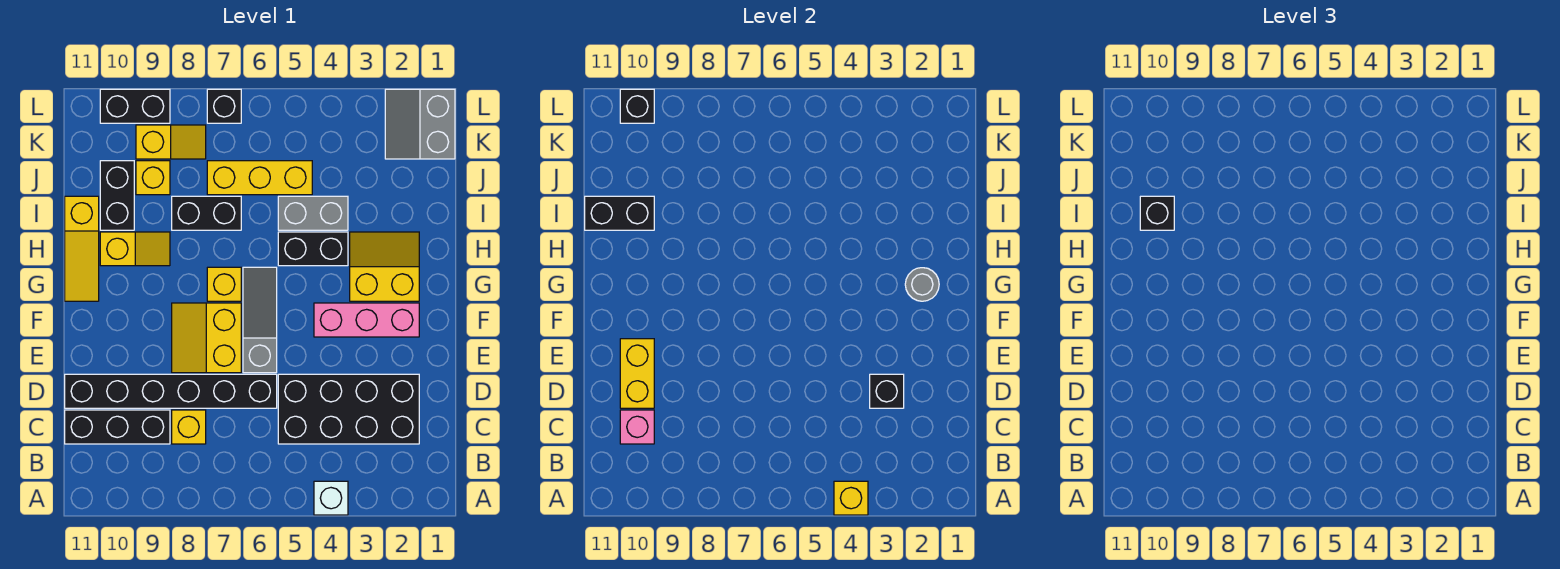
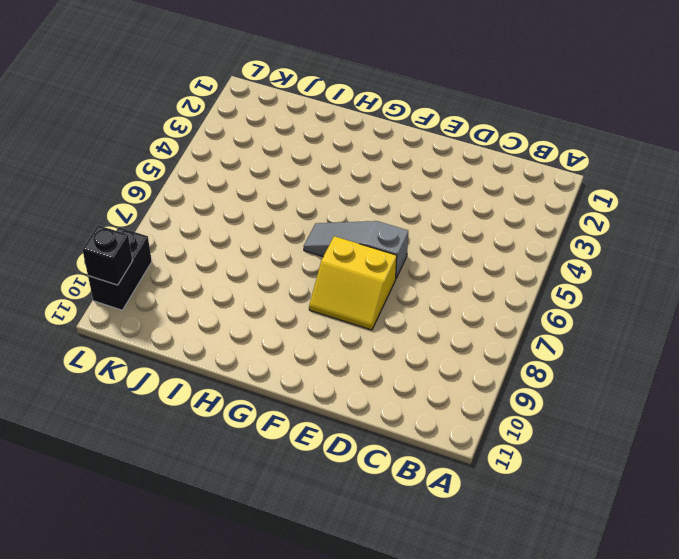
none -> white brick A4 level 1
none -> black brick C2:D5 level 1
none -> yellow brick C8 level 1
none -> black brick C9:C11 level 1

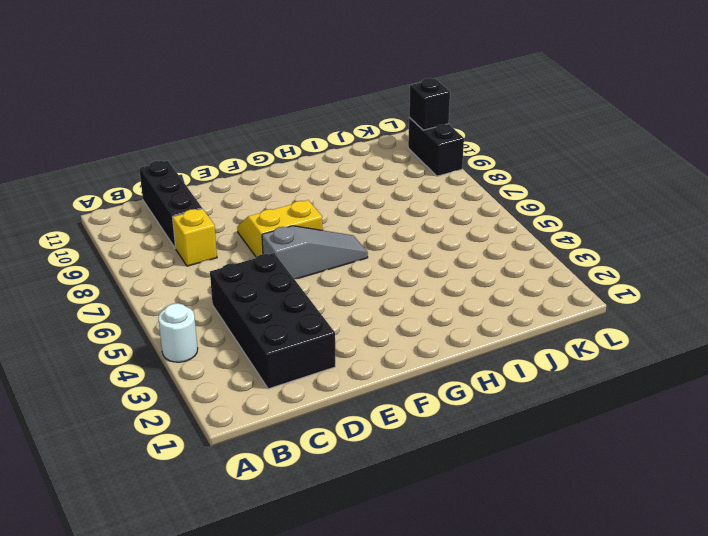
white round brick A4 level 1 -> white brick A4 level 1
none -> black brick D6:D11 level 1
none -> pink brick F2:F4 level 1
none -> yellow slope G2:H3 level 1 top G
none -> yellow brick G7 level 1

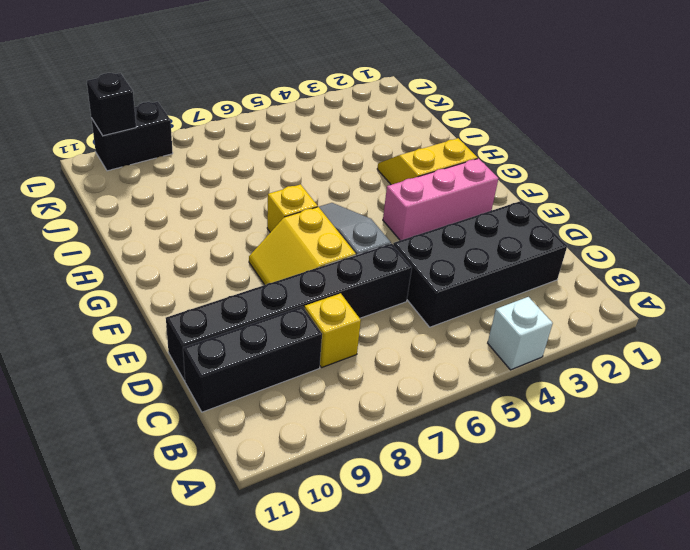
none -> yellow slope G11:I11 level 1 top I
none -> black brick H4:H5 level 1
none -> yellow slope H9:H10 level 1 top 10
none -> grey brick I4:I5 level 1

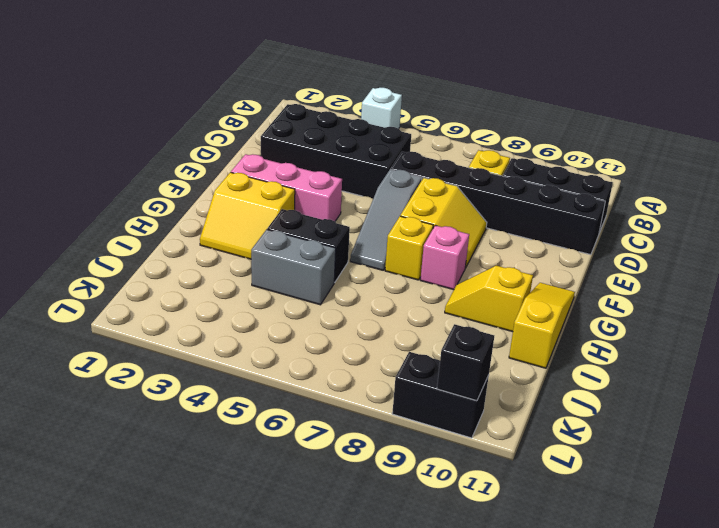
pink brick G8 level 1 -> pink brick C10 level 2
none -> black brick I7:I8 level 1
none -> black brick I10:J10 level 1
none -> yellow brick J5:J7 level 1
none -> yellow brick J9 level 1

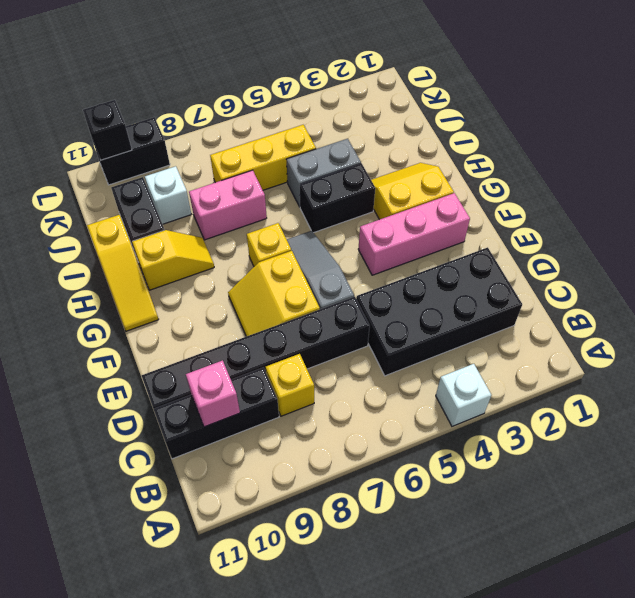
pink brick I7:I8 level 1 -> black brick I7:I8 level 1
white brick J9 level 1 -> yellow brick J9 level 1
none -> grey slope K1:L2 level 1 top 1
none -> yellow slope K8:K9 level 1 top 9
none -> black brick L7 level 1
none -> yellow brick A4 level 2

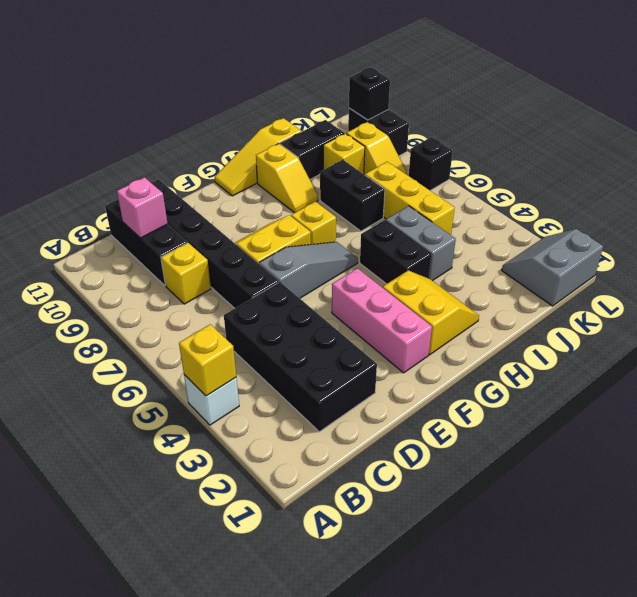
none -> black brick D3 level 2
none -> yellow brick D10:E10 level 2
none -> grey round brick G2 level 2
none -> black brick I10:I11 level 2

